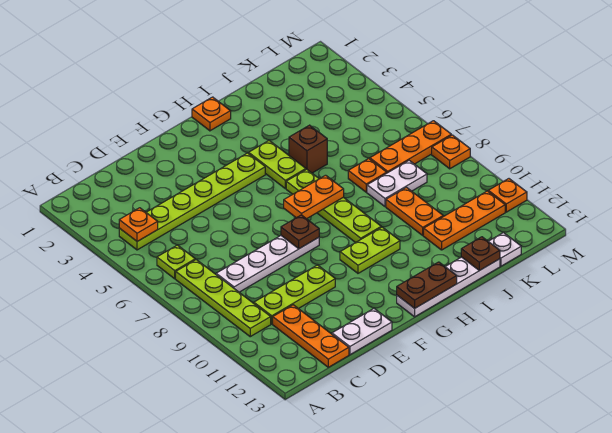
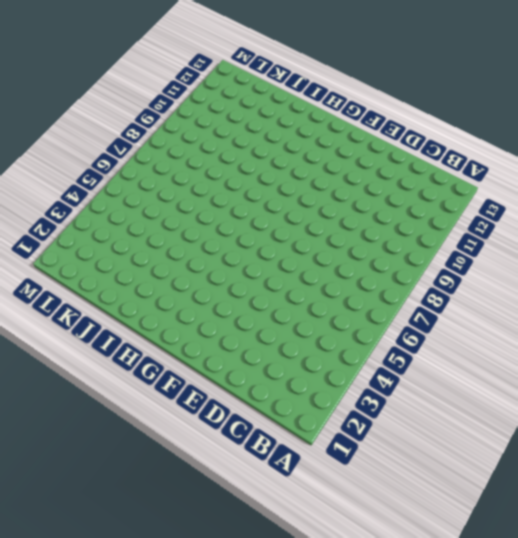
none -> lime plate B4:G4 level 1
none -> lime plate B6 level 1
none -> lime plate B7:B10 level 1

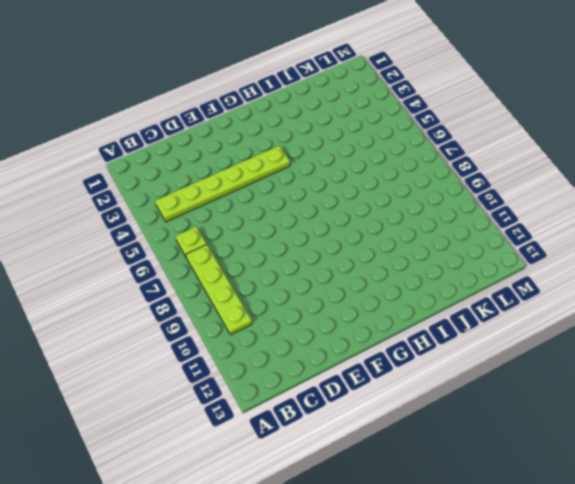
none -> white plate C8:F8 level 1
none -> lime plate C10:E10 level 1
none -> orange plate C11:C13 level 1

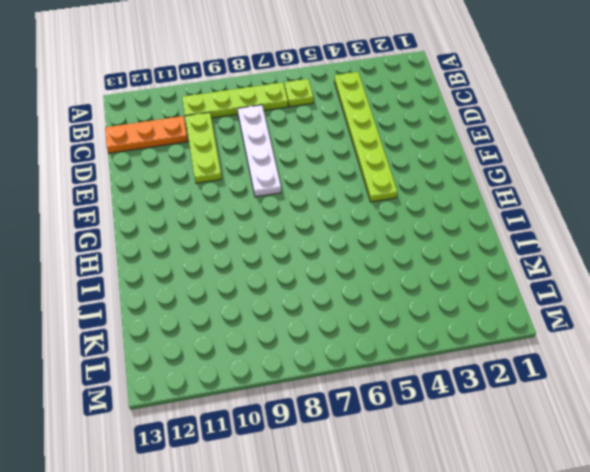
none -> white plate D13:E13 level 1
none -> lime plate G10:H10 level 1
none -> white plate G13:J13 level 1

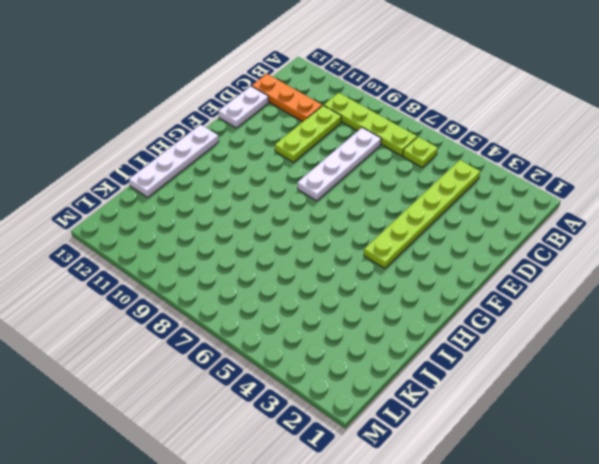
none -> lime plate G10:H10 level 1
none -> orange plate H1 level 1
none -> lime plate H4:H5 level 1

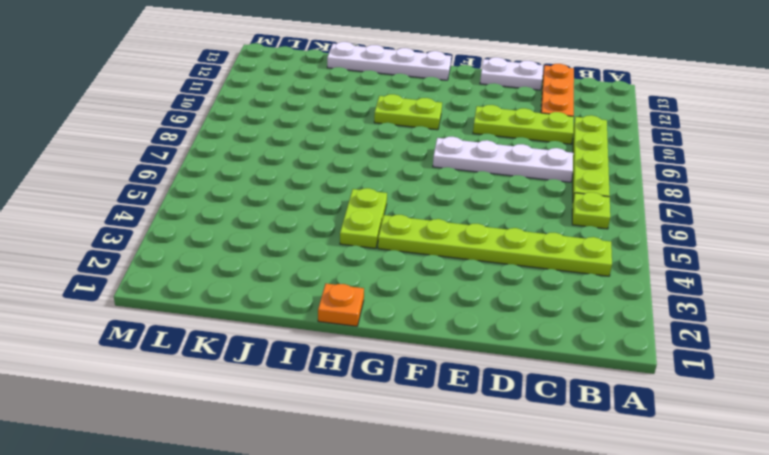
none -> lime plate H6:H9 level 1
none -> brown brick I5 level 1
none -> orange plate J7 level 1

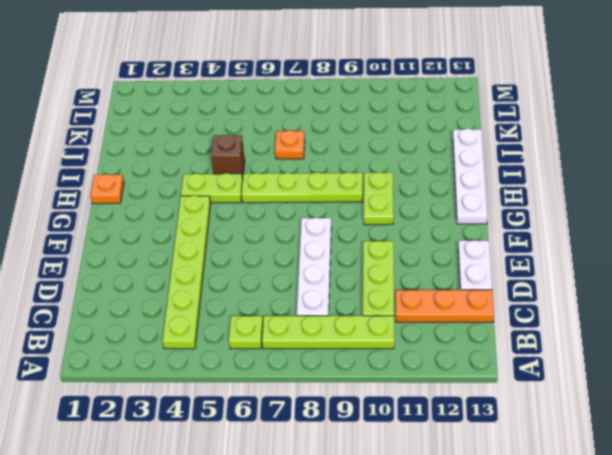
none -> white plate J8:K8 level 1
none -> orange plate J9:J10 level 1
none -> orange plate J11:L11 level 1

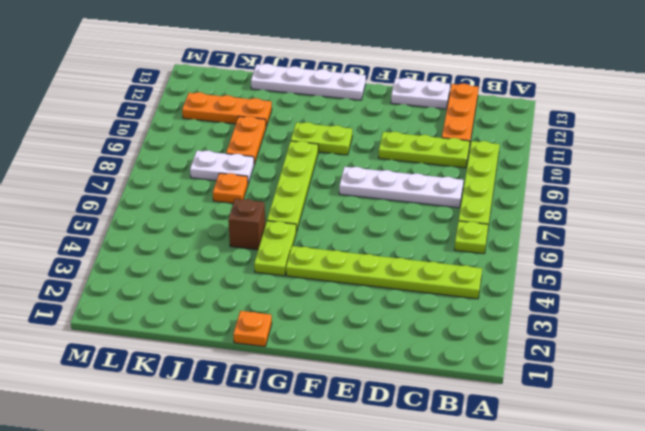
none -> orange plate K7:M7 level 1
none -> white plate K13 level 1
none -> orange plate M8 level 1

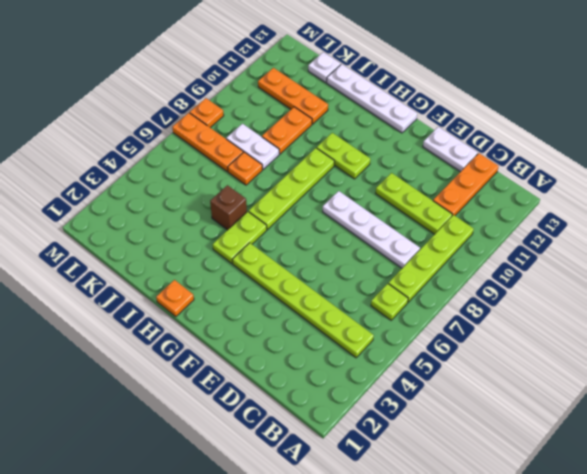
none -> orange plate M11 level 1
none -> orange plate B4 level 2
none -> brown plate F8 level 2

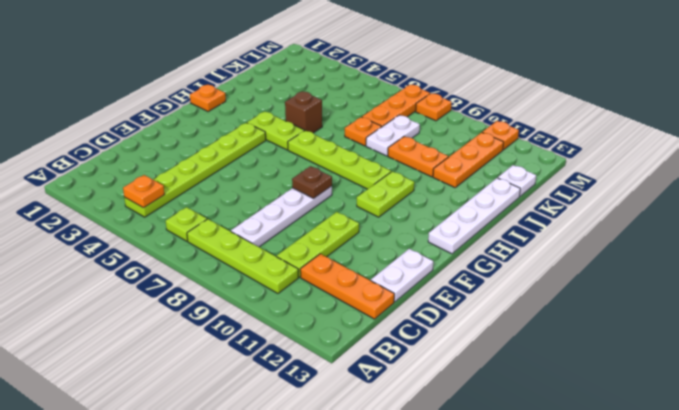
none -> orange plate G7:H7 level 2
none -> brown plate G13:H13 level 2
none -> brown plate J13 level 2

